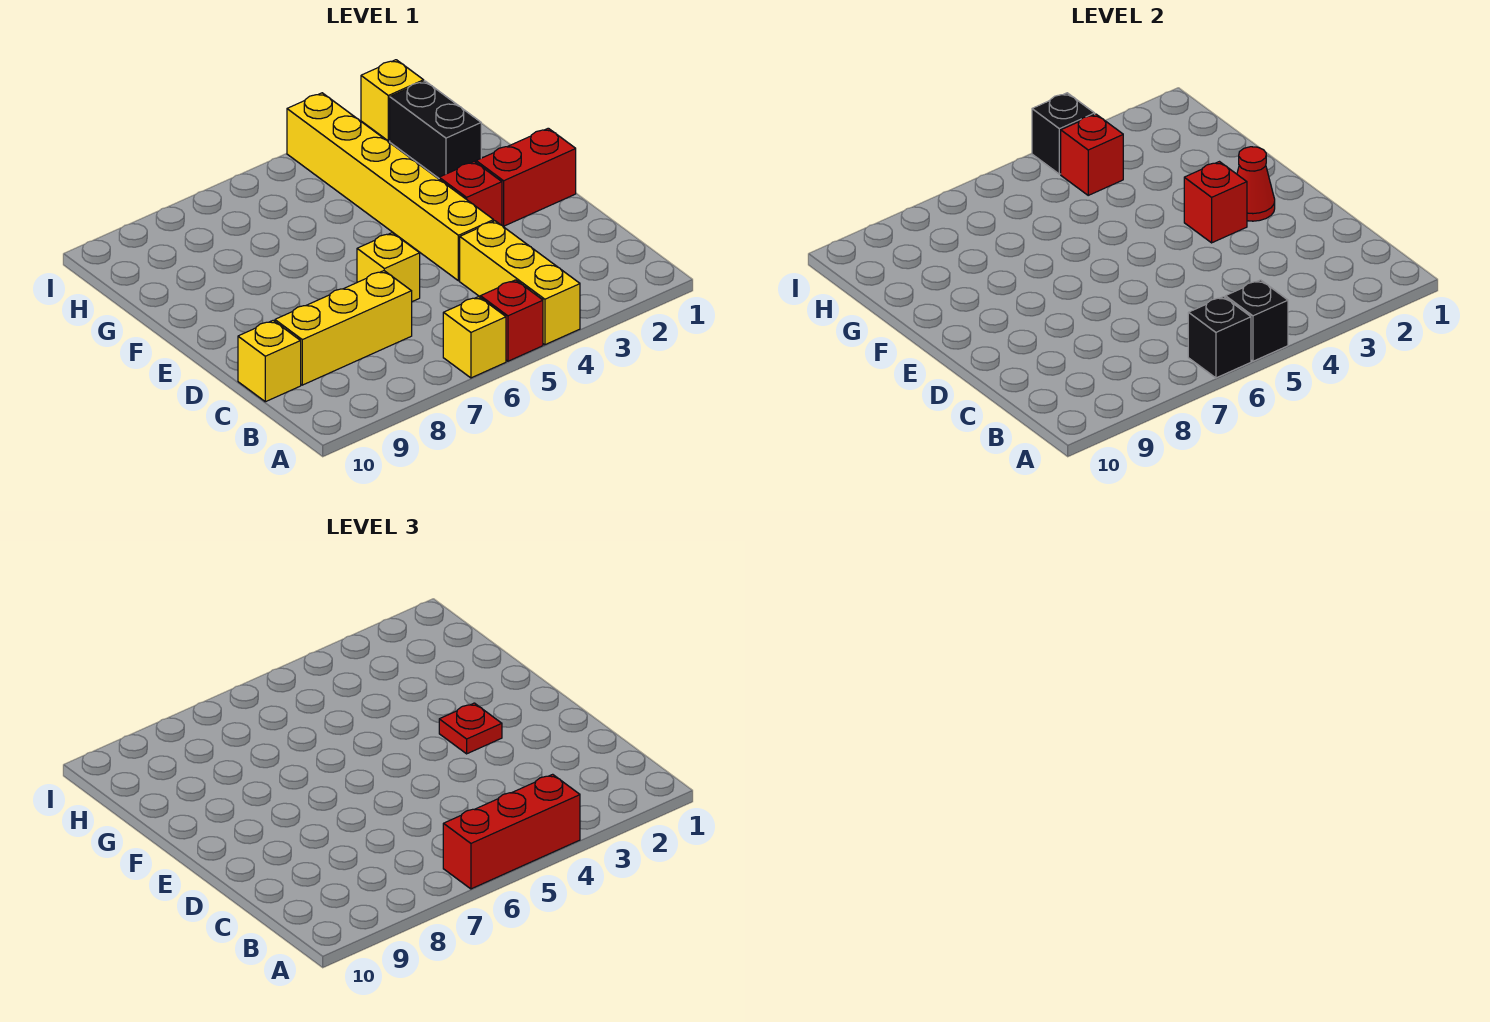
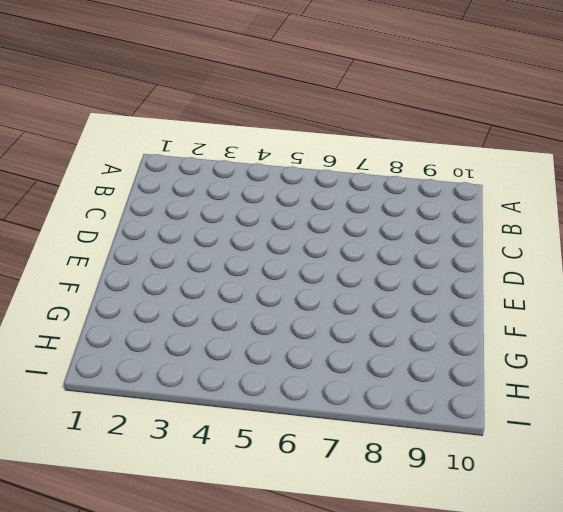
none -> yellow brick A4:C4 level 1
none -> red brick A5 level 1
none -> yellow brick A6 level 1

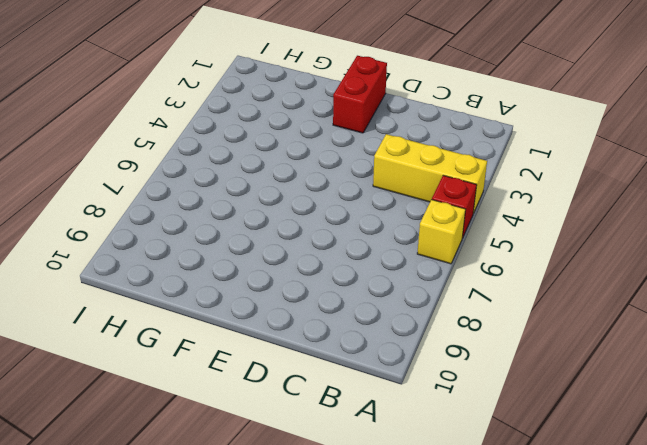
none -> yellow brick C7:C9 level 1
none -> yellow brick C10 level 1
none -> yellow brick D4:I4 level 1

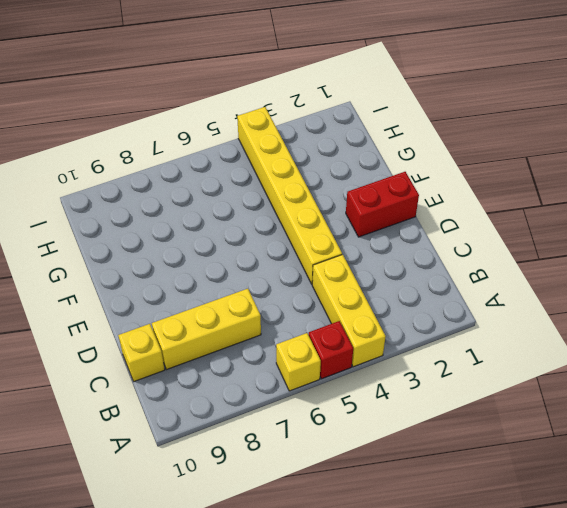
none -> yellow brick D6 level 1
none -> red brick E3 level 1
none -> black brick G2:H2 level 1

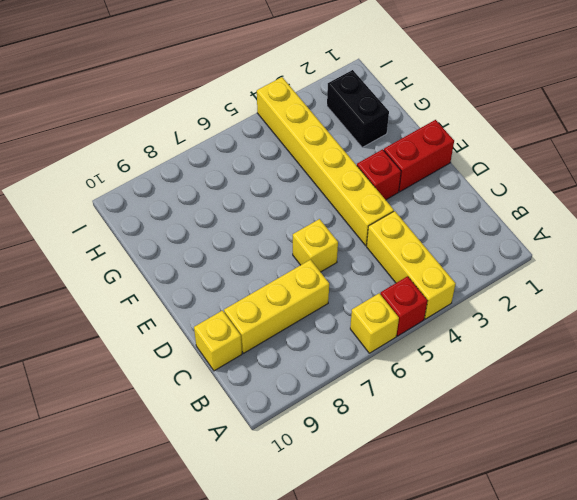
none -> yellow brick I2 level 1
none -> black brick A5 level 2
none -> black brick A6 level 2

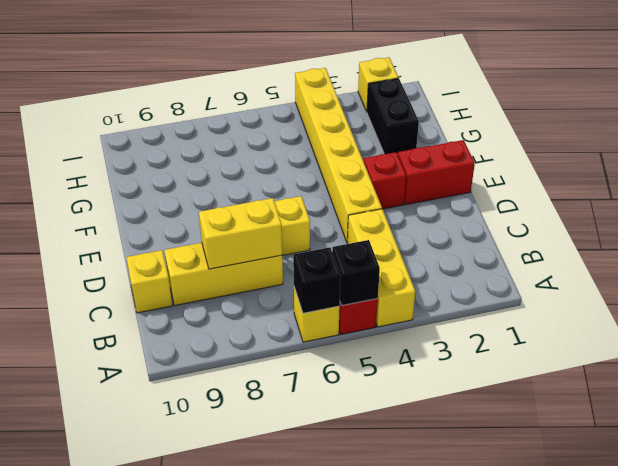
yellow brick C7:C8 level 2 -> none
none -> red cone E2 level 2
none -> red brick E3 level 2
none -> red brick H4 level 2

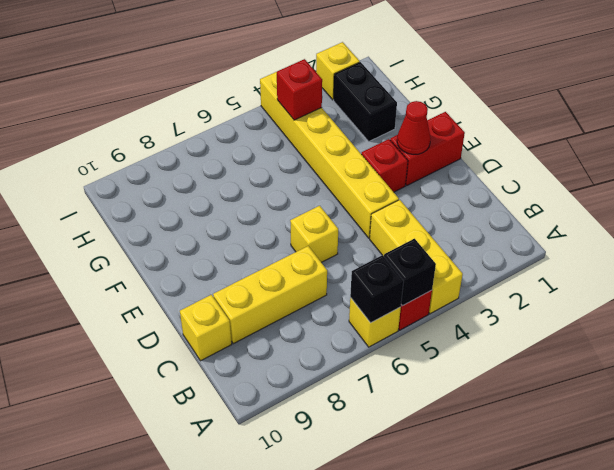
none -> red brick E3 level 2
none -> black brick I4 level 2
none -> red brick A4:A6 level 3

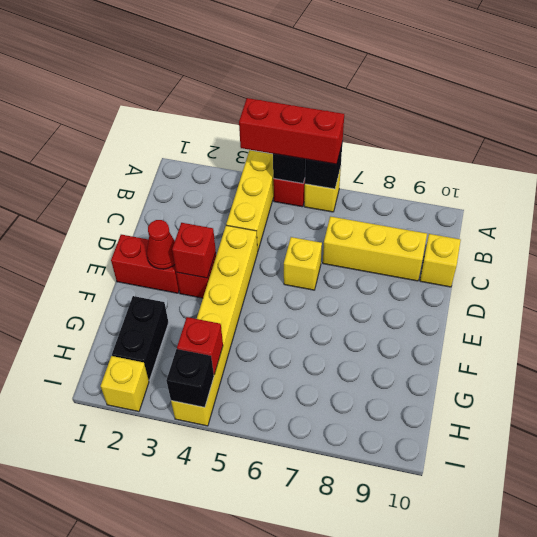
none -> red plate E3 level 3

